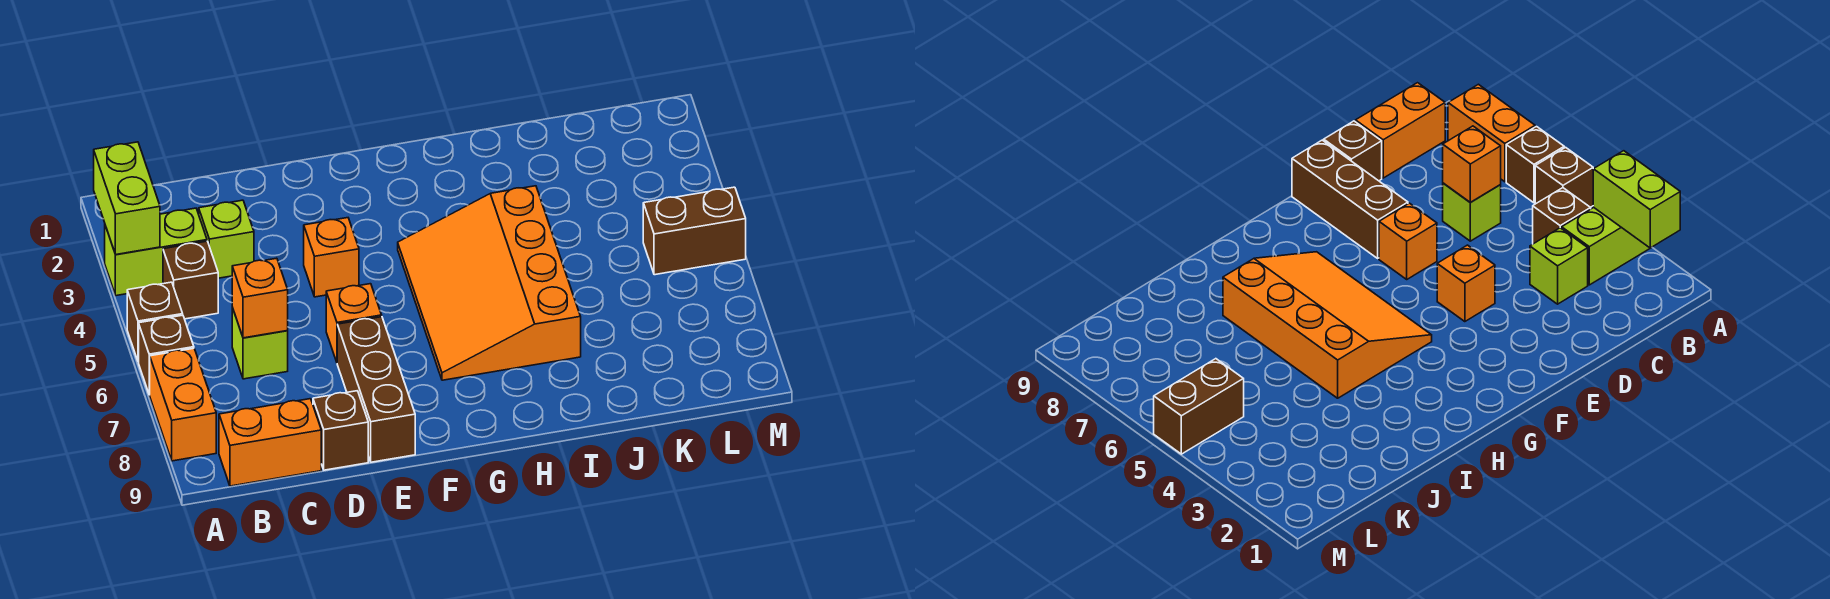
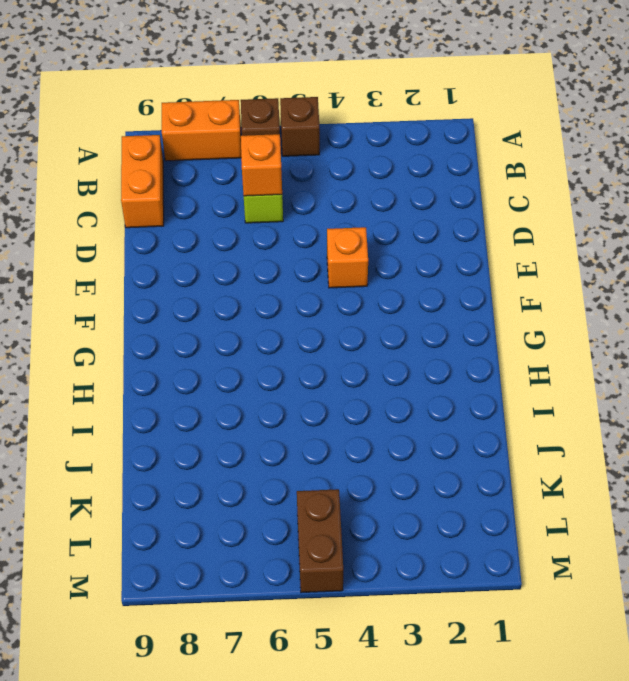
none -> lime brick A3:B3 level 1
none -> brown brick B4 level 1
none -> lime brick C3 level 1

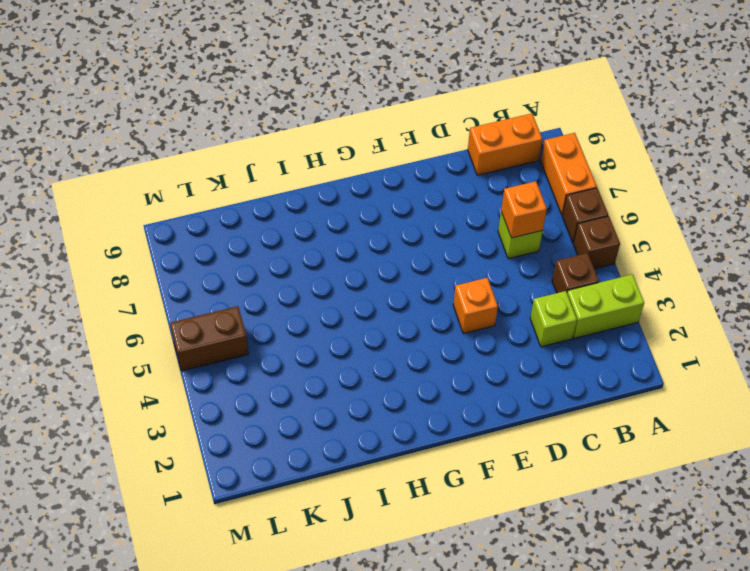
none -> brown brick D9 level 1
none -> orange brick E6 level 1
none -> brown brick E7:E9 level 1

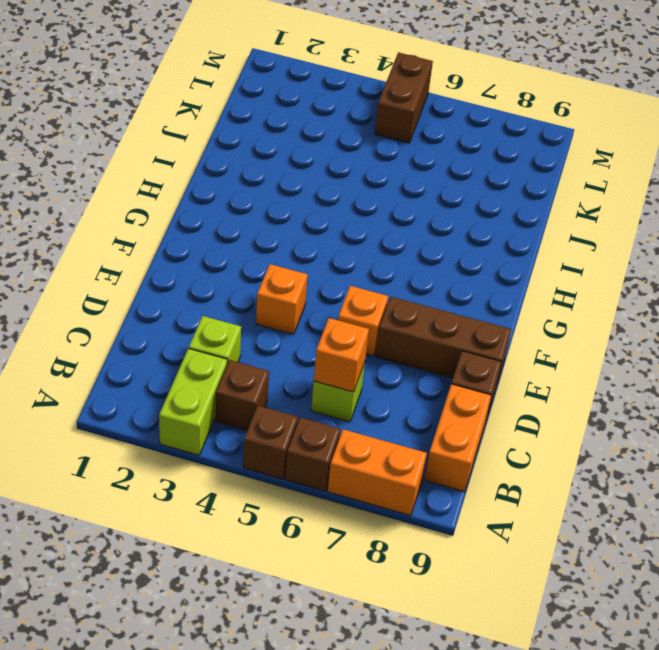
none -> orange slope G4:I7 level 1 top I
none -> lime brick A2:A3 level 2

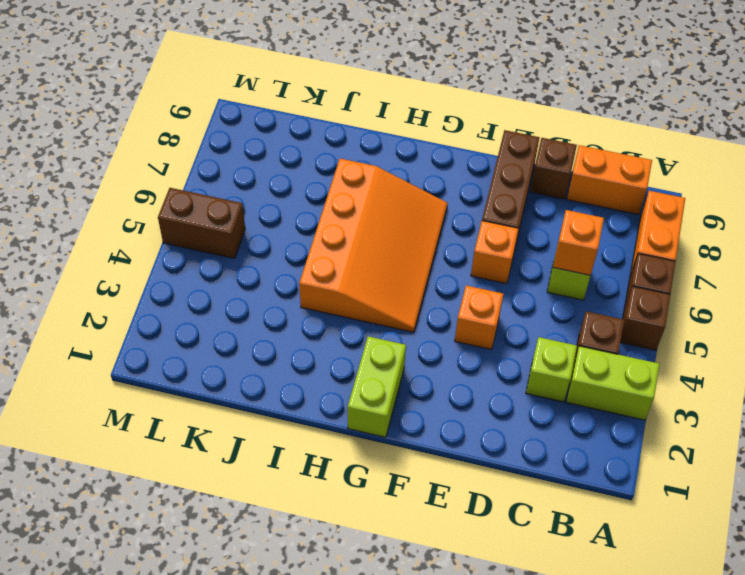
lime brick G1:G2 level 1 -> lime brick A2:A3 level 2

